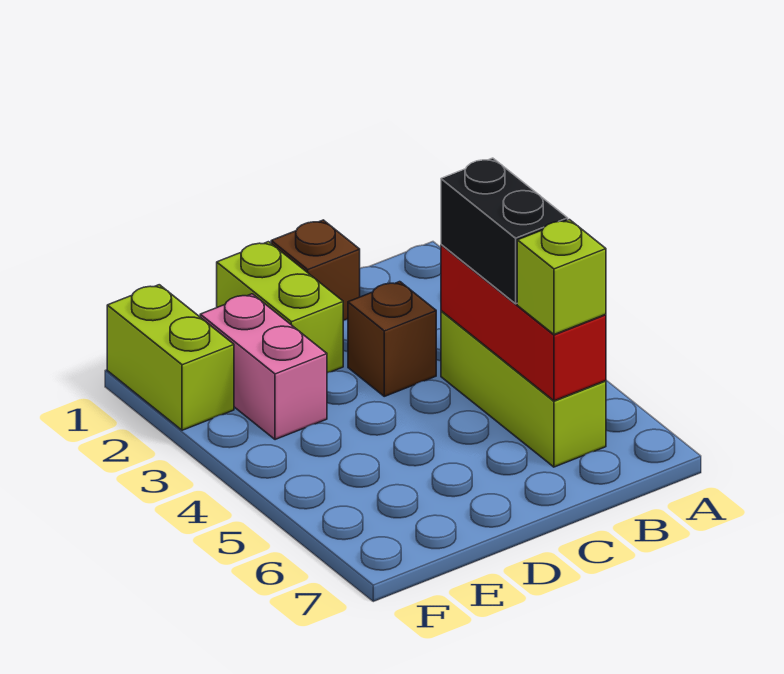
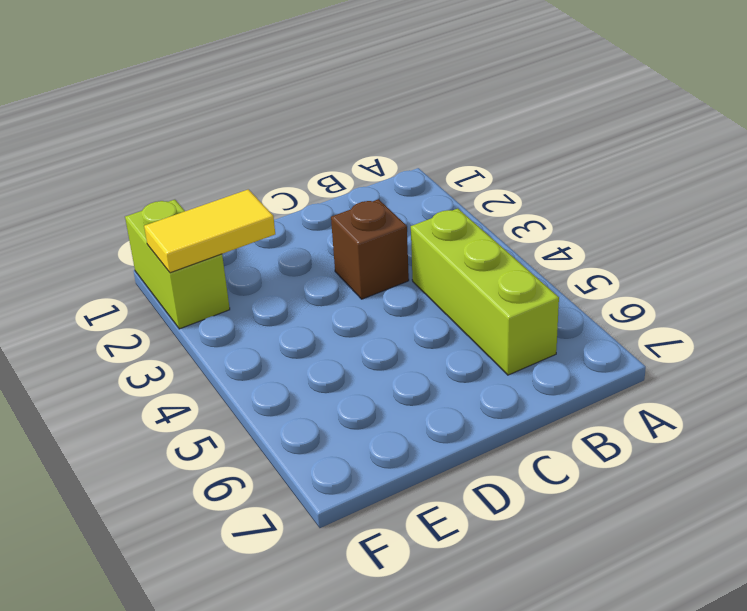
yellow tile E2:F2 level 2 -> none
none -> brown brick C1 level 1
none -> lime brick D1:D2 level 1

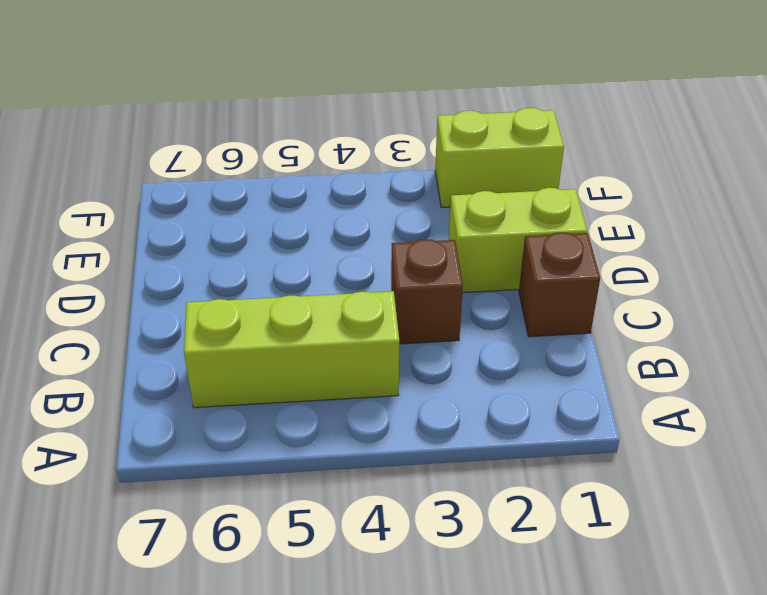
none -> pink brick E2:E3 level 1
none -> red brick B4:B6 level 2

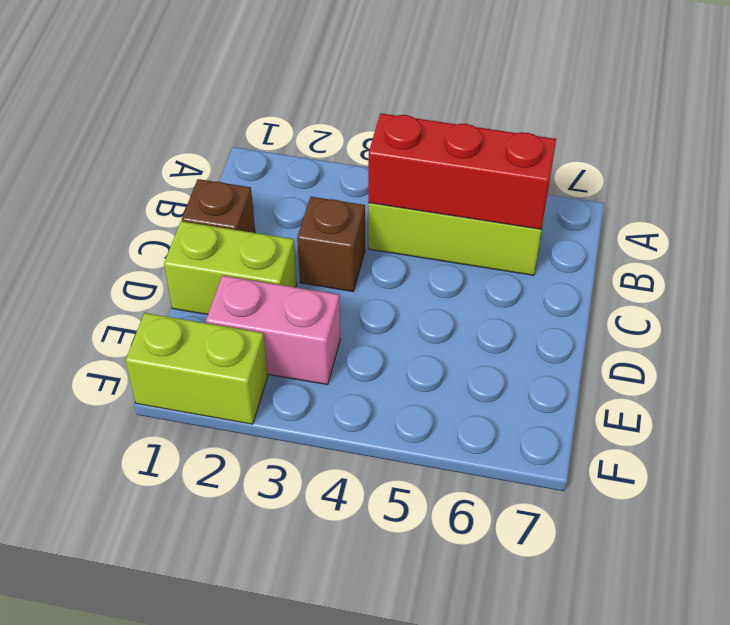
none -> black brick B4:B5 level 3
none -> lime brick B6 level 3

